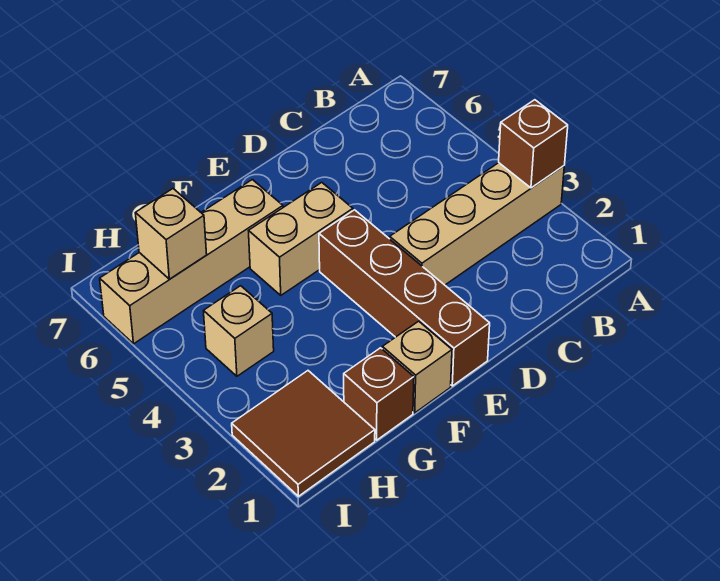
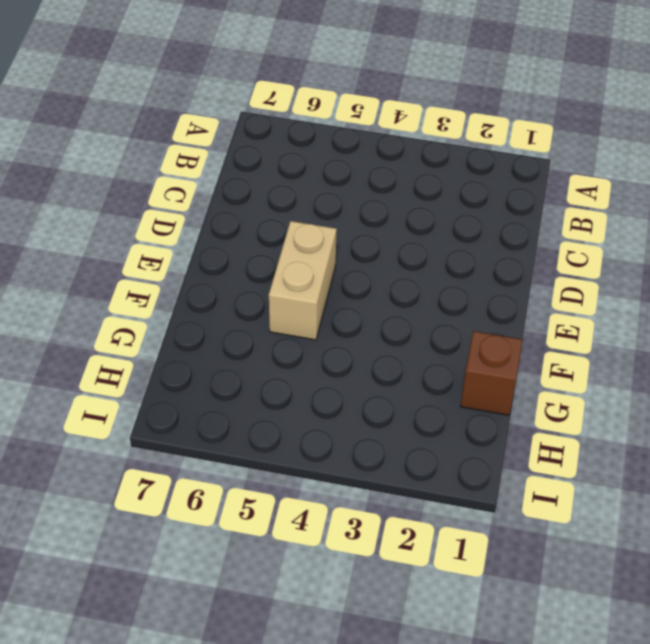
none -> tan brick A3:D3 level 1
none -> brown brick E1:E4 level 1

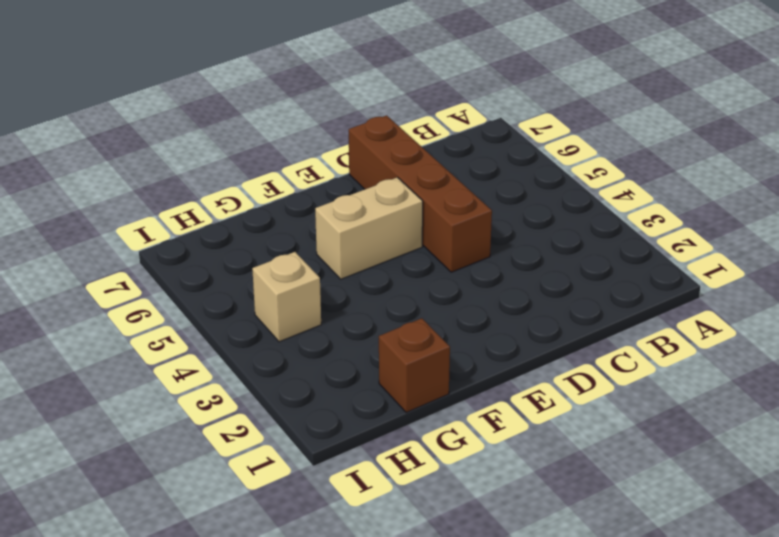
brown brick D4:D7 level 1 -> brown brick E1:E4 level 1
none -> tan brick A3:D3 level 1
none -> tan brick F1 level 1

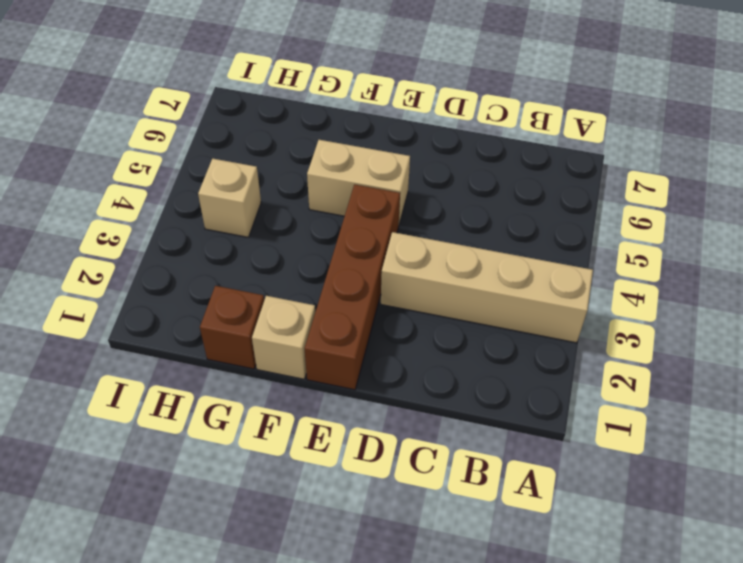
none -> tan brick F6:I6 level 1
none -> brown tile H1:I2 level 1

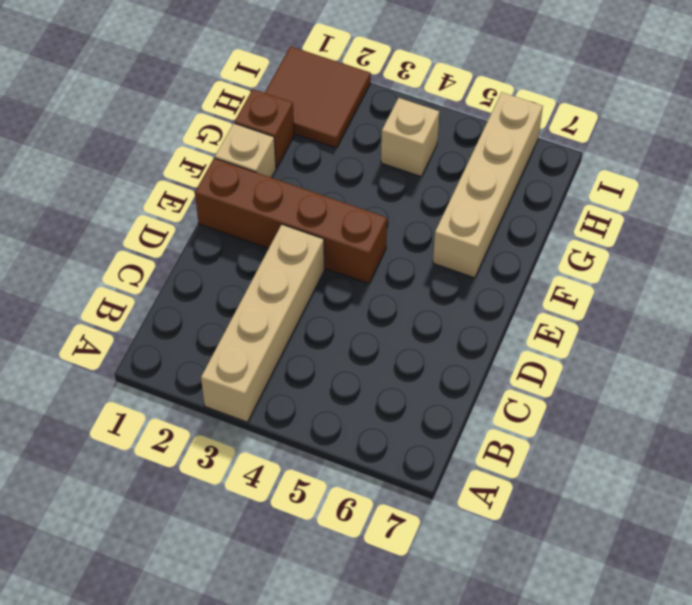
none -> tan brick E5:F5 level 1
none -> brown brick A3 level 2

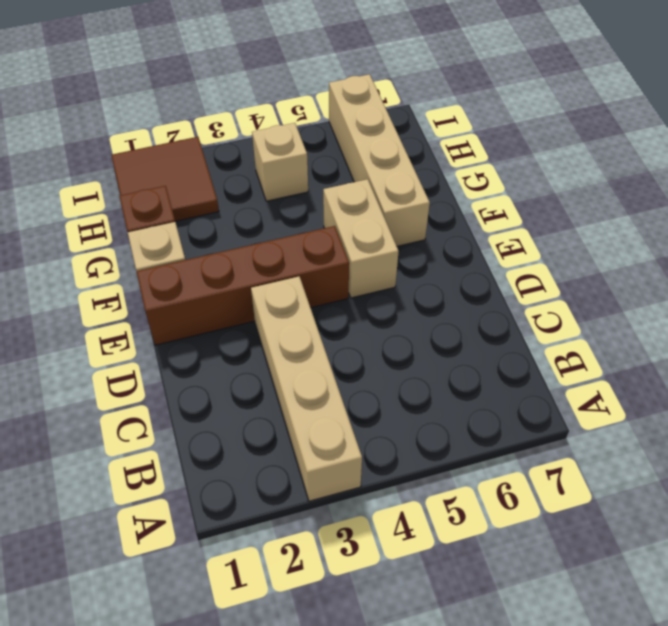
none -> brown brick A3 level 2
none -> tan brick H6 level 2

